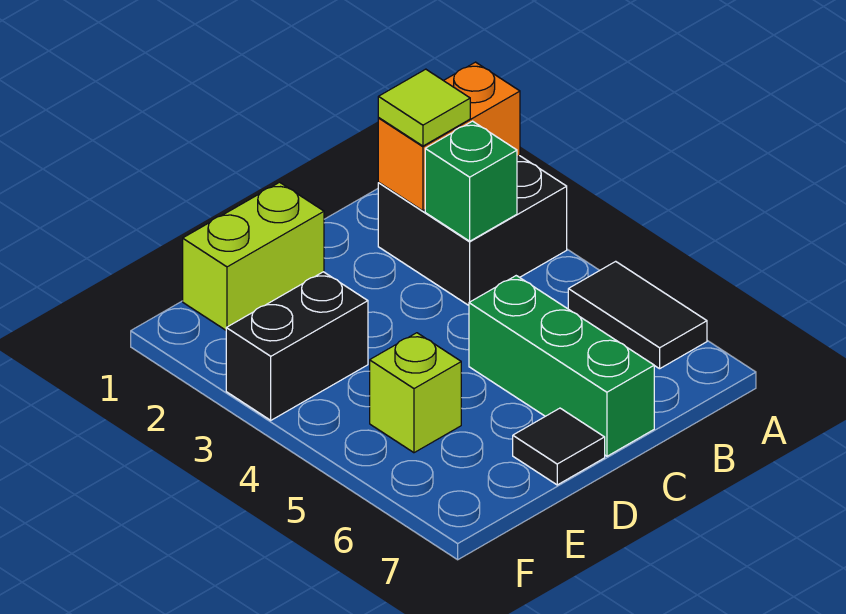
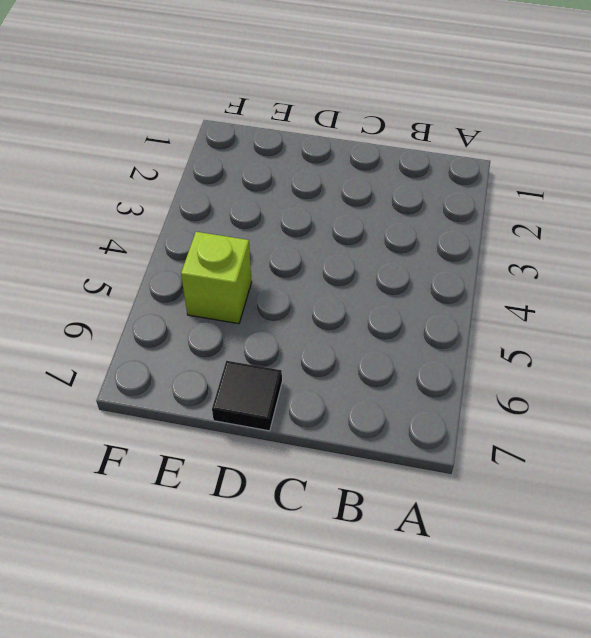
none -> black brick A2:B3 level 1
none -> black tile A5:A6 level 1

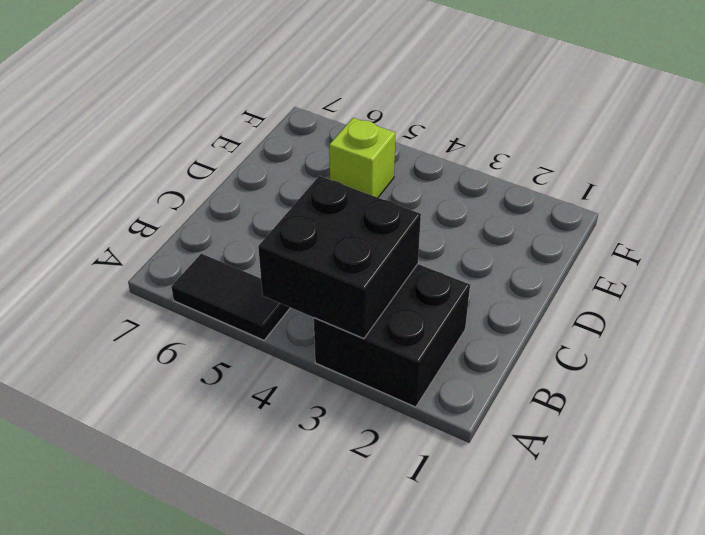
black brick A3:B4 level 2 -> green brick B3 level 2
none -> green brick C5:C7 level 1
none -> lime brick D1:E1 level 1

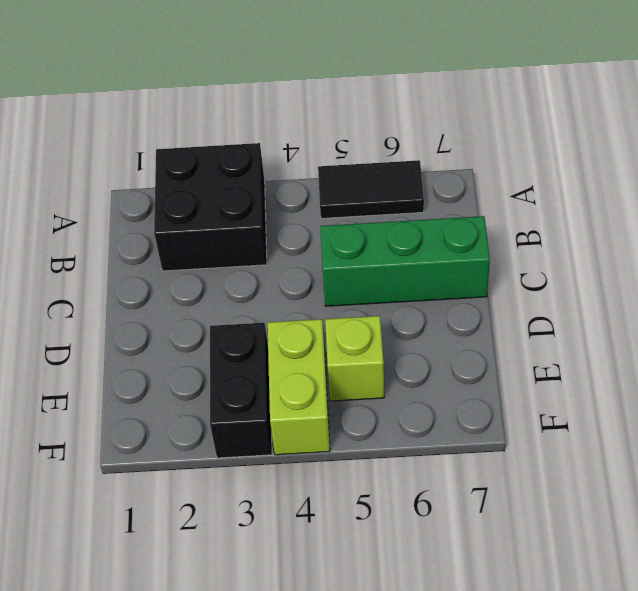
lime brick E4:F4 level 1 -> lime brick D1:E1 level 1
none -> black tile D7 level 1
none -> orange brick A2:B2 level 2

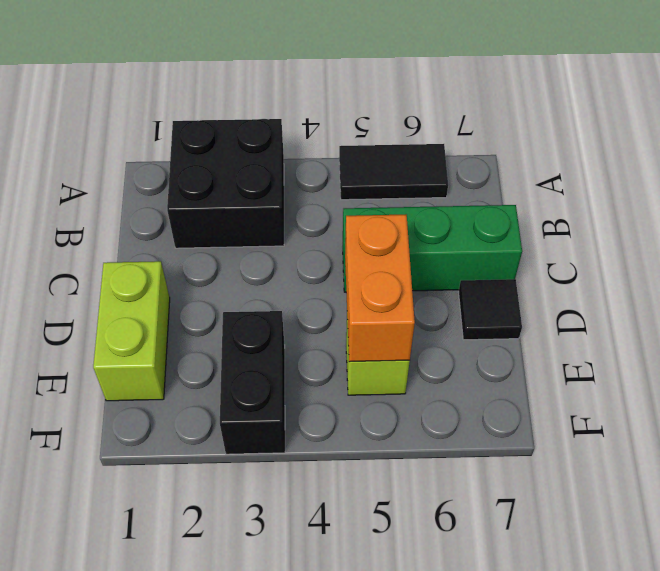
orange brick D5:E5 level 2 -> orange brick A2:B2 level 2
none -> green brick B3 level 2
none -> lime tile B2 level 3

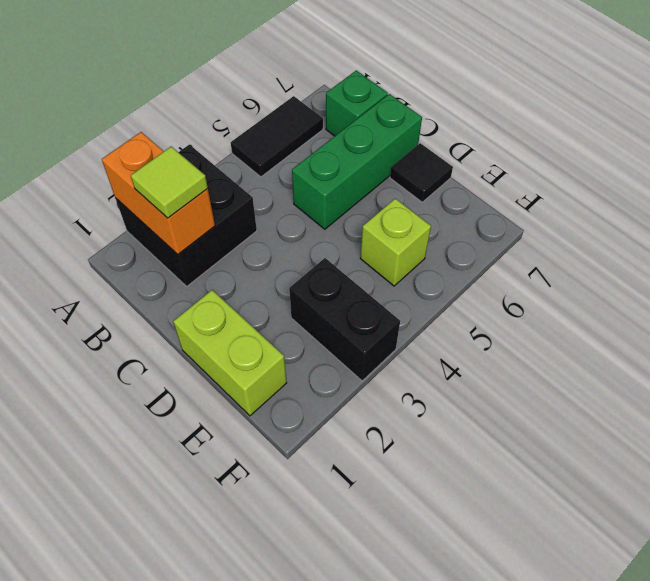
green brick B7 level 1 -> green brick B3 level 2

